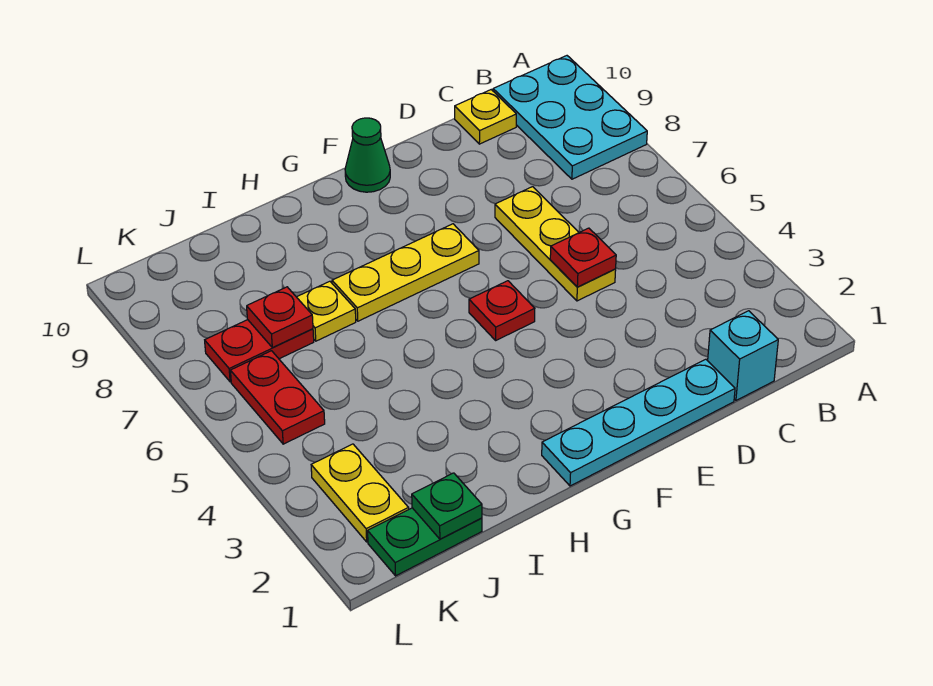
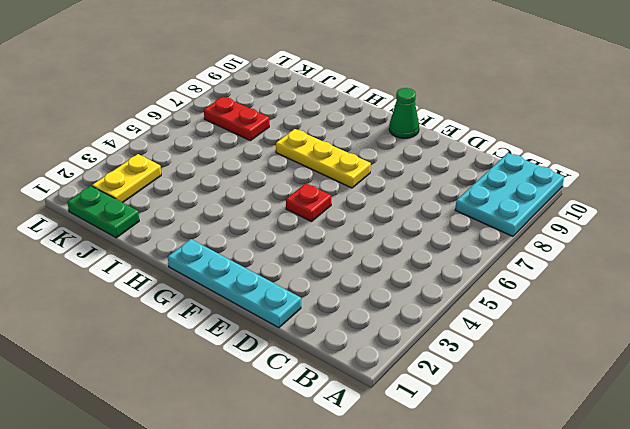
none -> cyan brick C1 level 1
none -> yellow plate C10 level 1
none -> yellow plate D5:D7 level 1

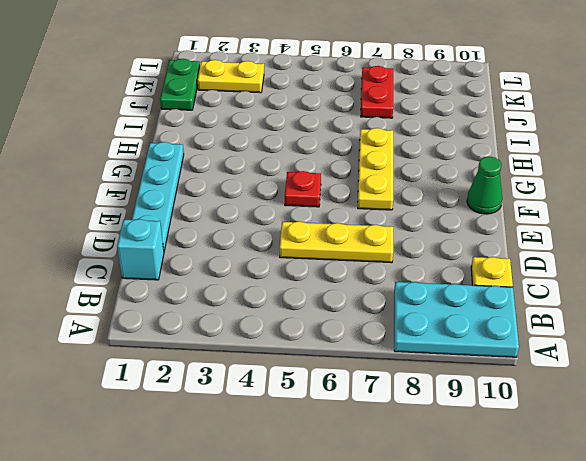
none -> yellow plate I7 level 1
none -> red plate K5:K6 level 1
none -> red plate D5 level 2

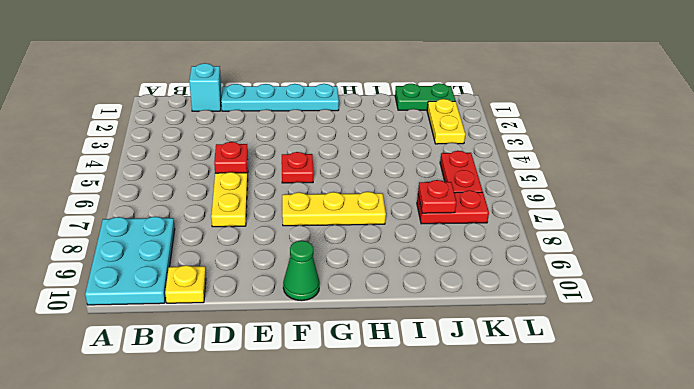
none -> yellow plate I7 level 1
none -> green plate J1 level 2

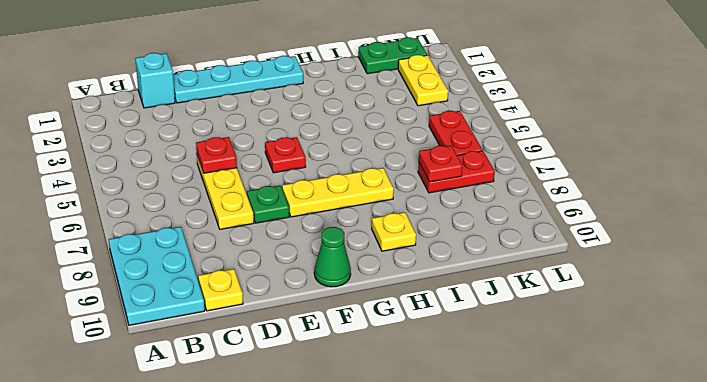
green plate E7 level 1 -> green plate J1 level 2
yellow plate H9 level 1 -> yellow plate I7 level 1

